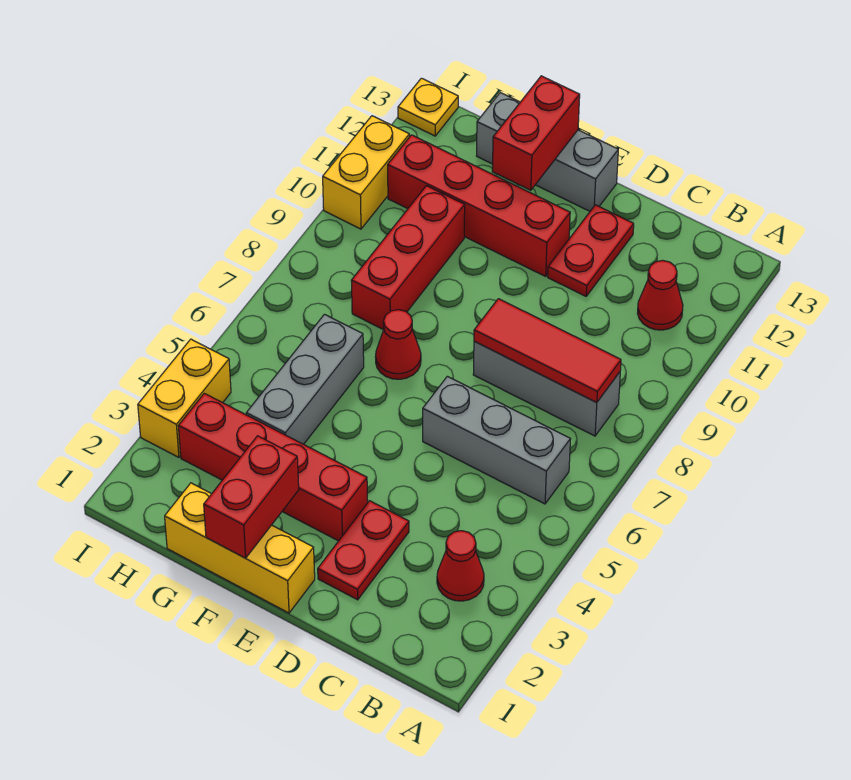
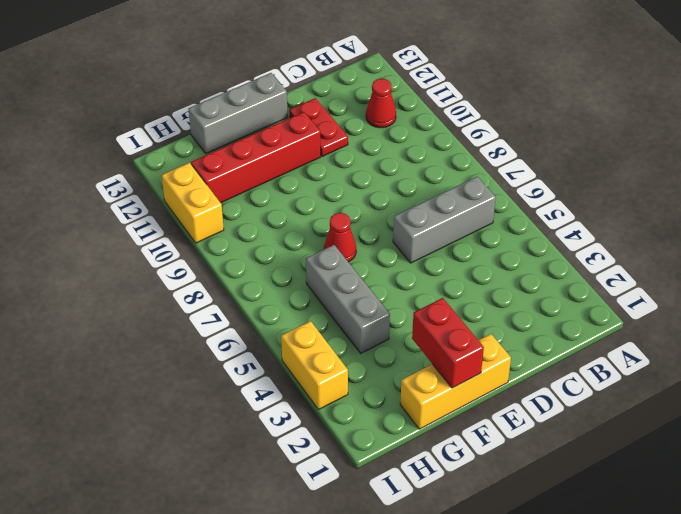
none -> red cone B3 level 1
none -> grey brick B8:D8 level 1
none -> red plate D2:D3 level 1

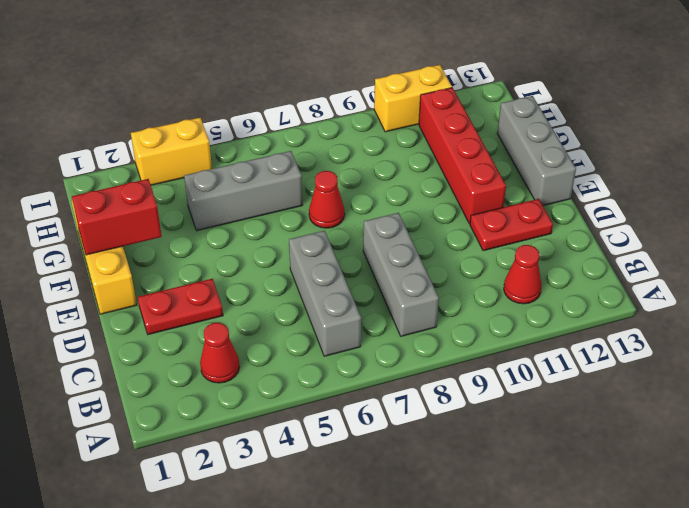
none -> red brick E3:H3 level 1
none -> red brick G8:G10 level 1
none -> yellow plate I13 level 1

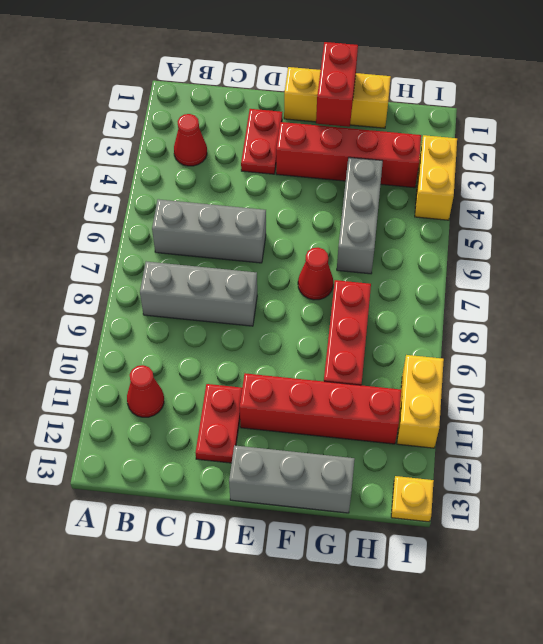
none -> red tile B8:D8 level 2
none -> red brick F12:F13 level 2

